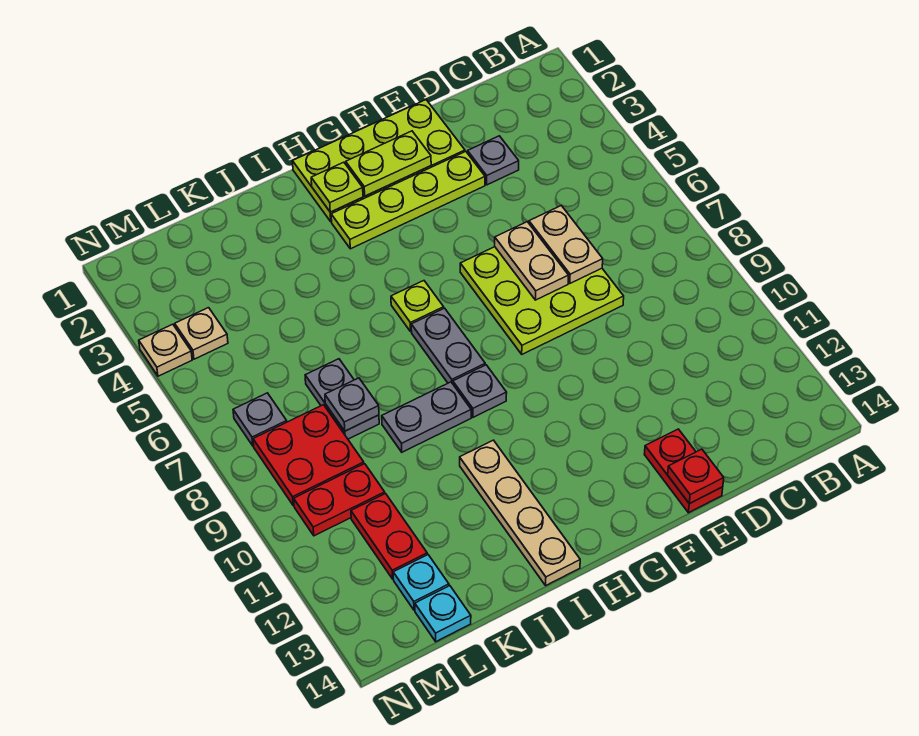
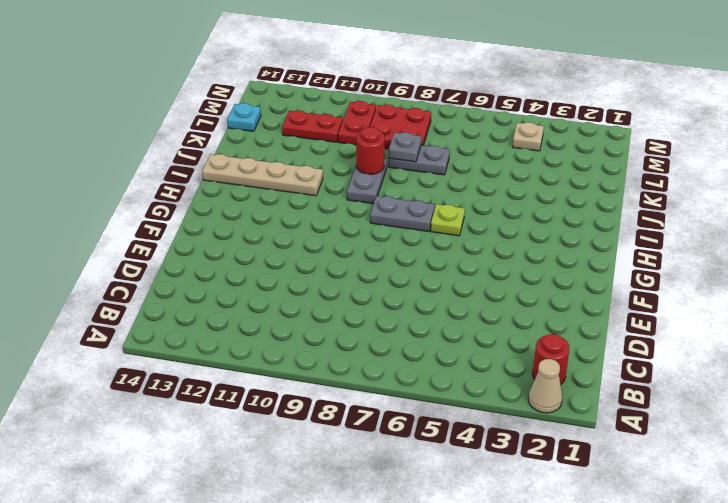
tan cone A2 level 1 -> none
red round brick B2 level 1 -> none
red round brick J9 level 2 -> none
none -> grey plate D3 level 1
none -> lime plate D6:F8 level 1
none -> lime plate E1:H2 level 1

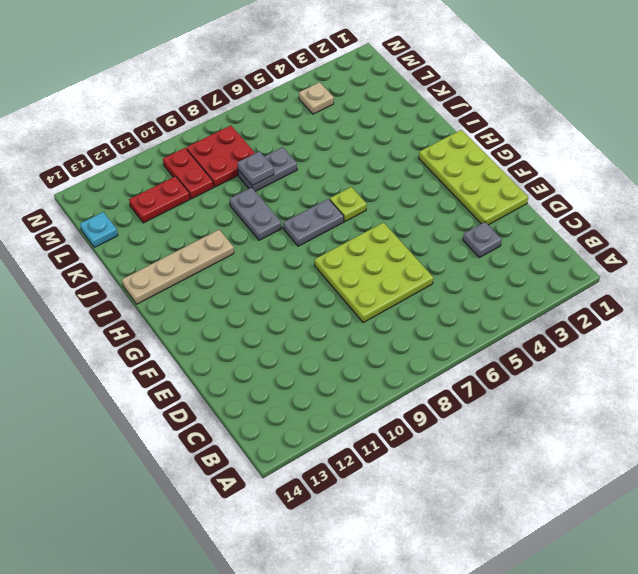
none -> lime plate E3:H3 level 1
none -> red plate E13:E14 level 1
none -> grey plate H9 level 1

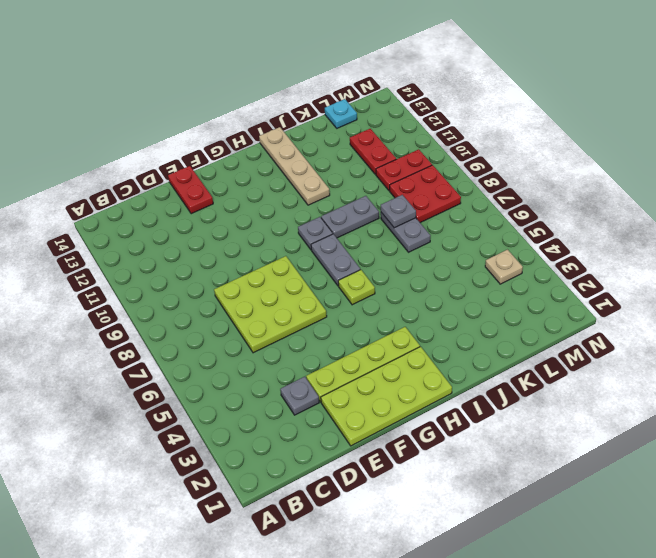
none -> cyan plate L13 level 1
none -> grey plate M7 level 1
none -> tan plate N4 level 1

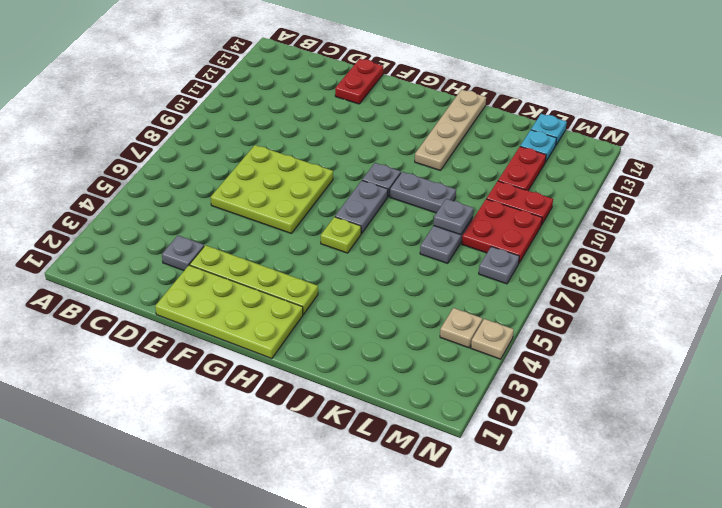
none -> tan plate D6:D7 level 2
none -> tan plate E6:E7 level 2
none -> red plate E14 level 2

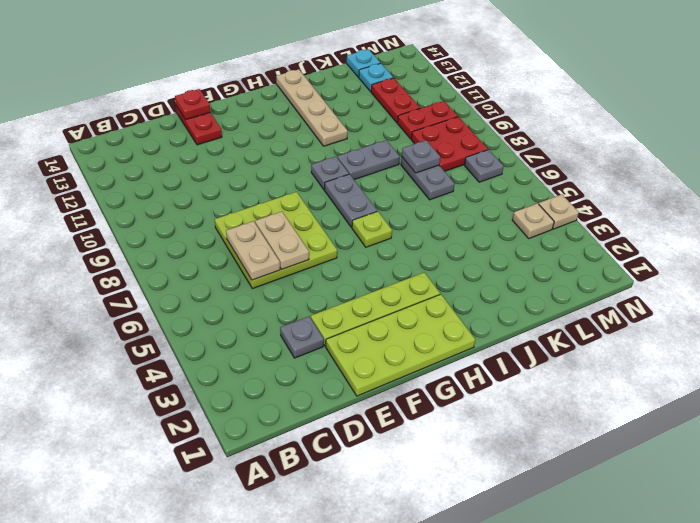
none -> lime plate F2:G2 level 2
none -> lime plate H2 level 2

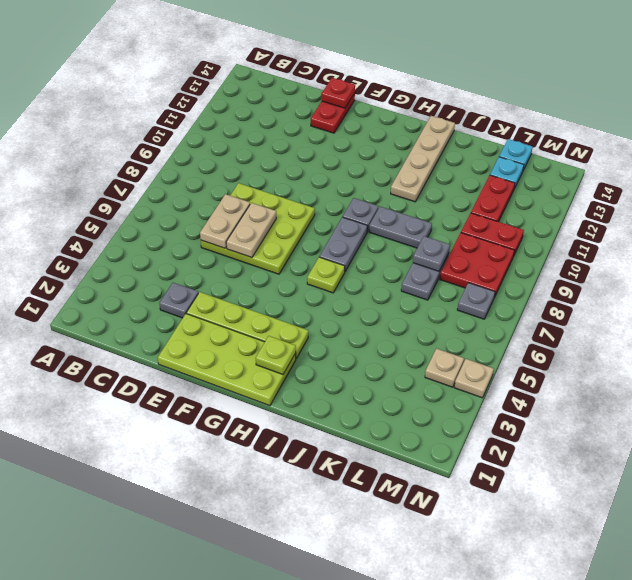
none -> lime plate F2:G2 level 2

